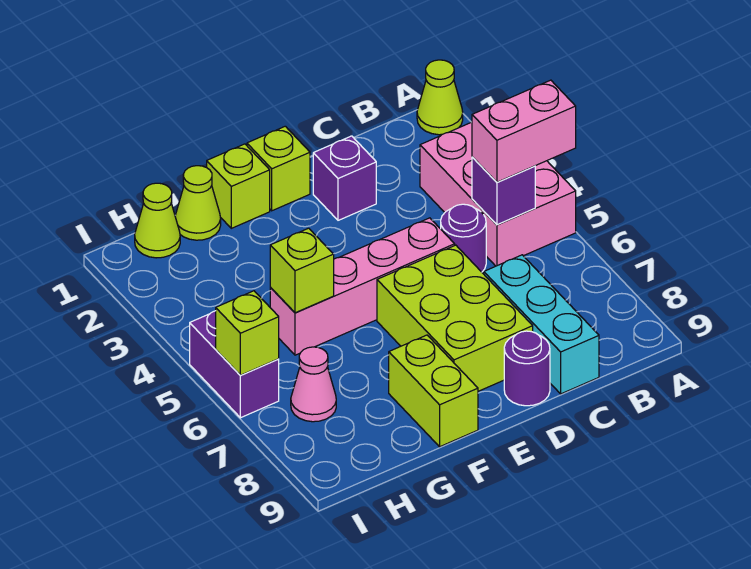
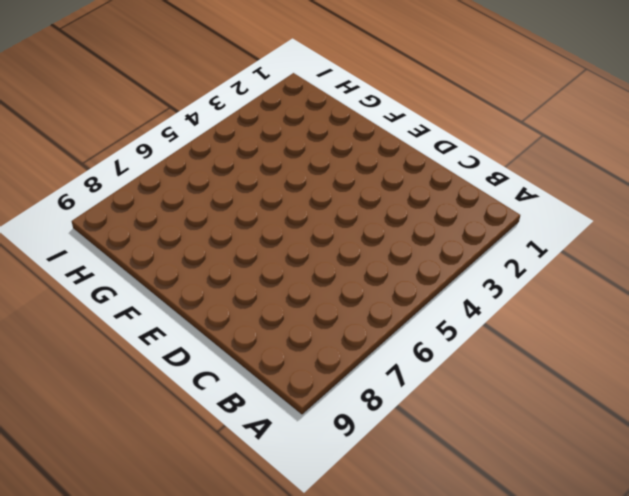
none -> lime cone A1 level 1
none -> pink brick A3:B5 level 1
none -> purple round brick C5 level 1

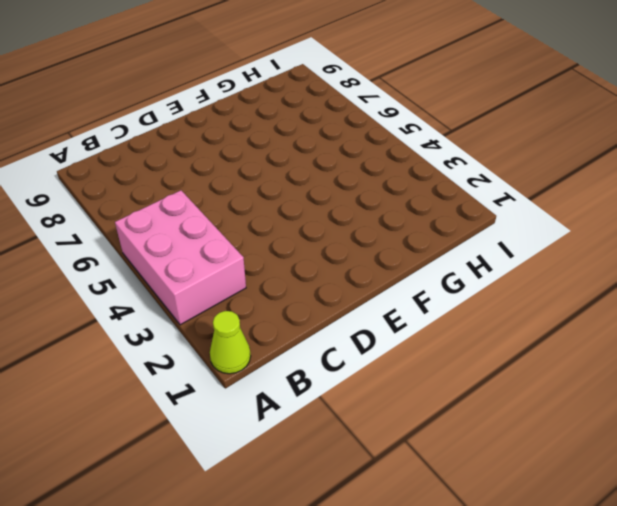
none -> purple round brick C5 level 1
none -> cyan brick C7:C9 level 1
none -> purple brick D2 level 1

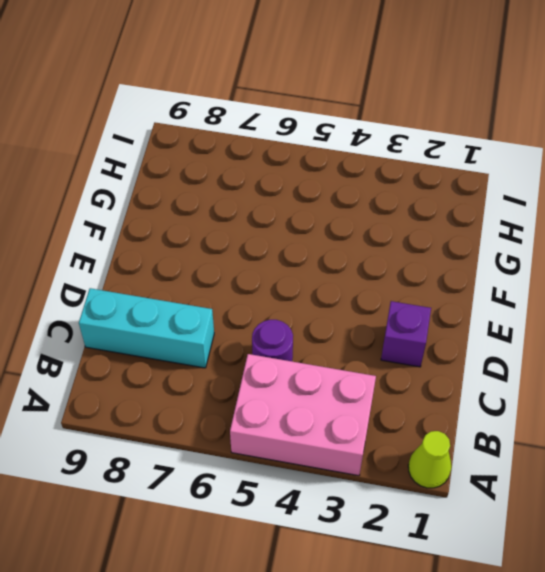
none -> pink brick D5:G5 level 1
none -> lime brick D6:E8 level 1
none -> purple round brick D9 level 1

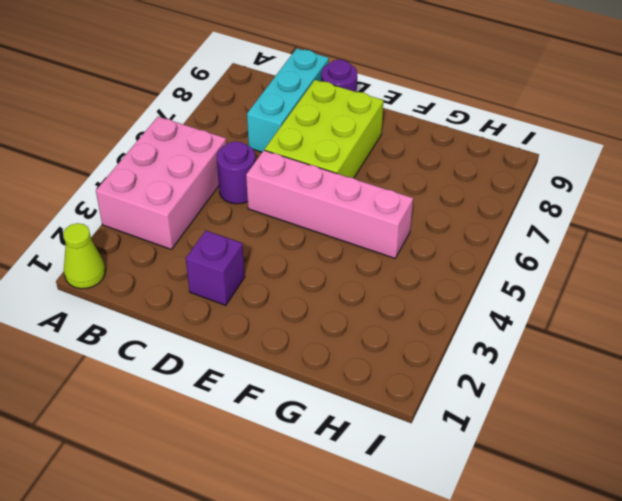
none -> lime brick E1 level 1
none -> lime brick F1 level 1
none -> lime brick F8:F9 level 1

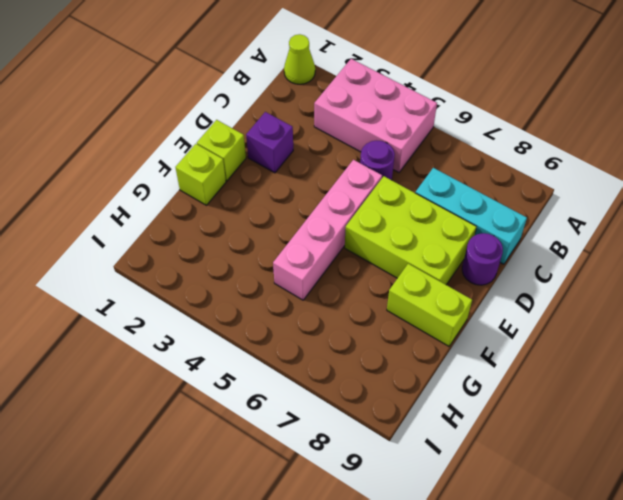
none -> lime cone G1 level 1
none -> lime cone H1 level 1
none -> pink cone H7 level 1

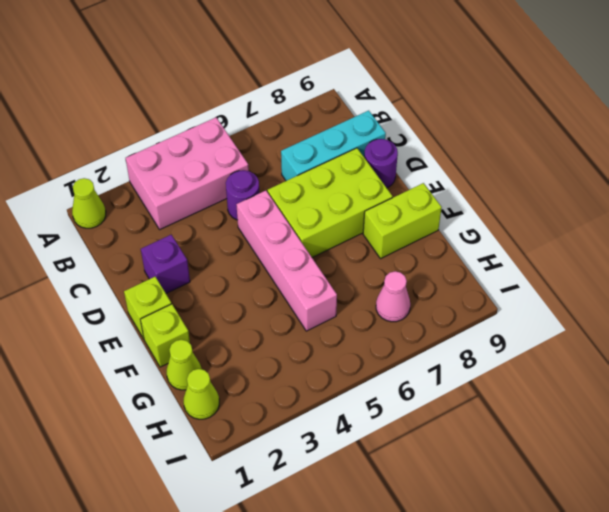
none -> purple brick I5:I6 level 1
none -> purple brick B5 level 2
none -> lime brick G5 level 2

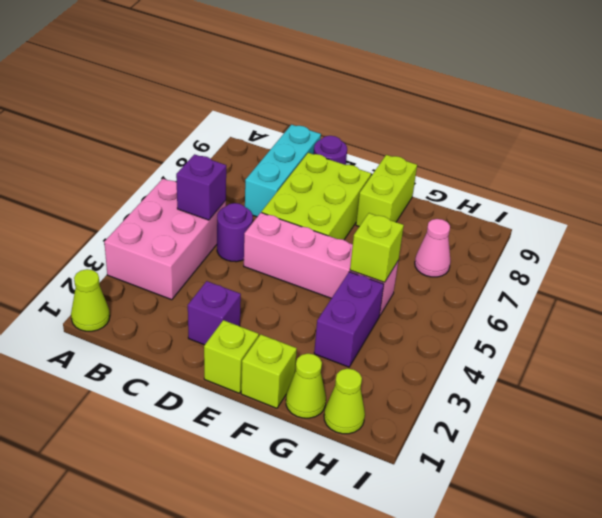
purple brick G3:G4 level 1 -> purple brick I5:I6 level 1
none -> lime brick I6 level 2
none -> pink brick A5:B5 level 3

